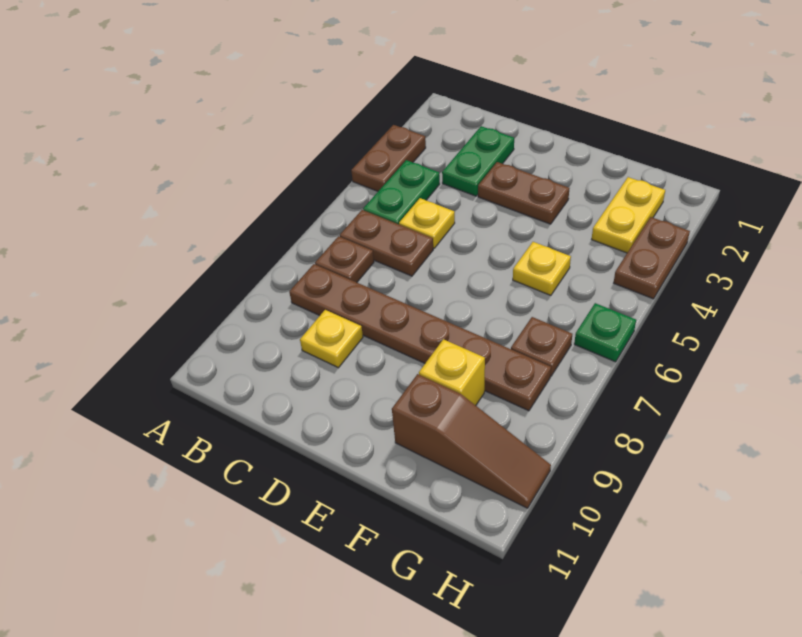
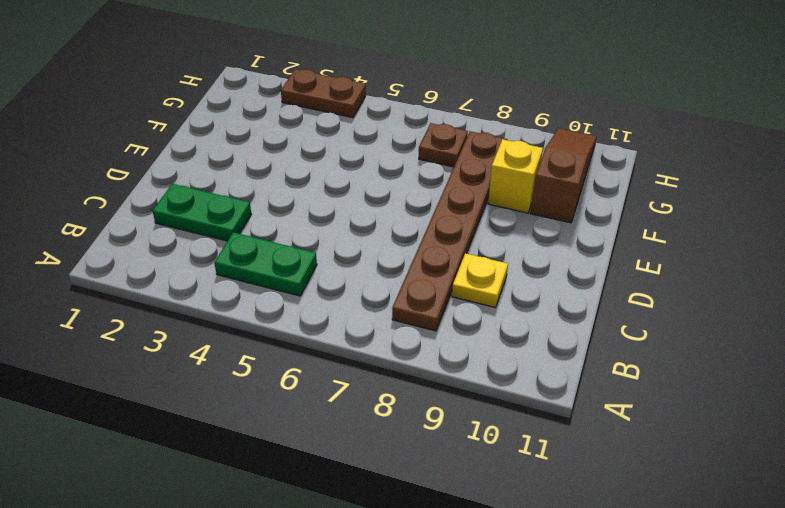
none -> brown plate A3:A4 level 1
none -> brown plate B6:C6 level 1
none -> brown plate B7 level 1

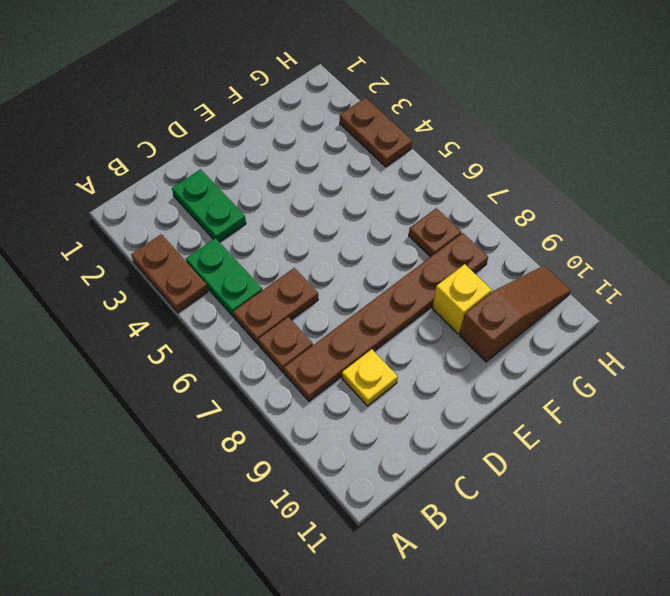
none -> yellow plate C5 level 1
none -> brown plate D3:E3 level 1
none -> yellow plate F5 level 1

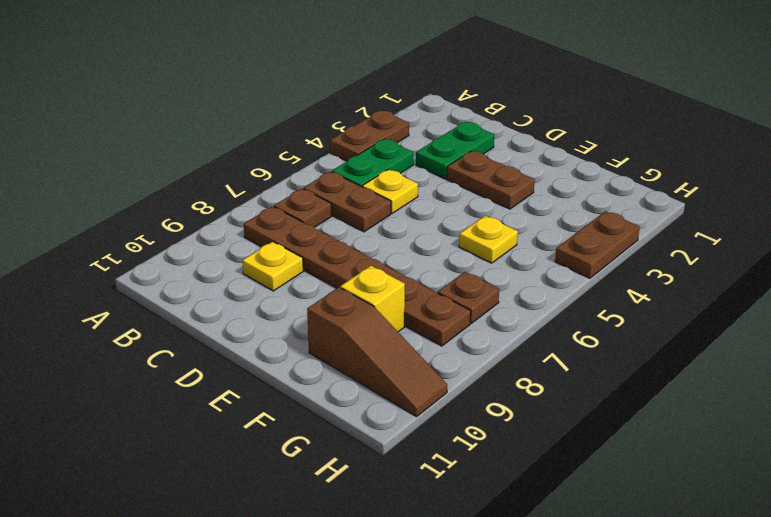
none -> yellow plate G2:G3 level 1
none -> green plate H6 level 1

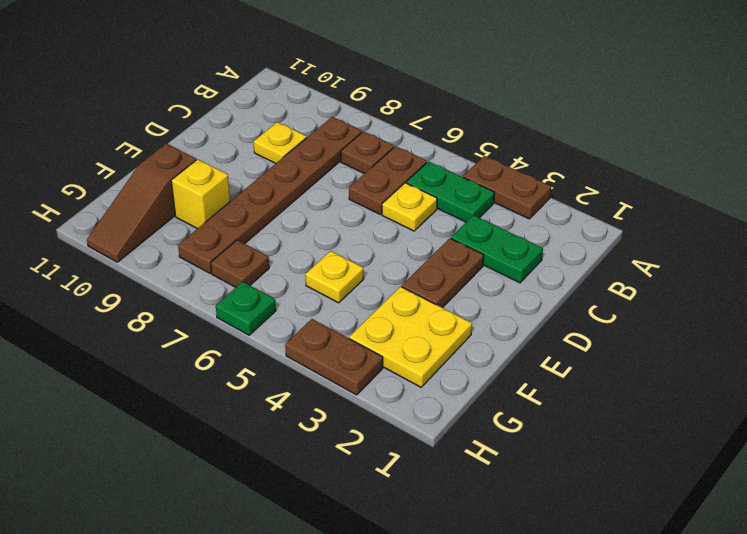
yellow plate F2:G3 level 1 -> yellow plate G2:G3 level 1

